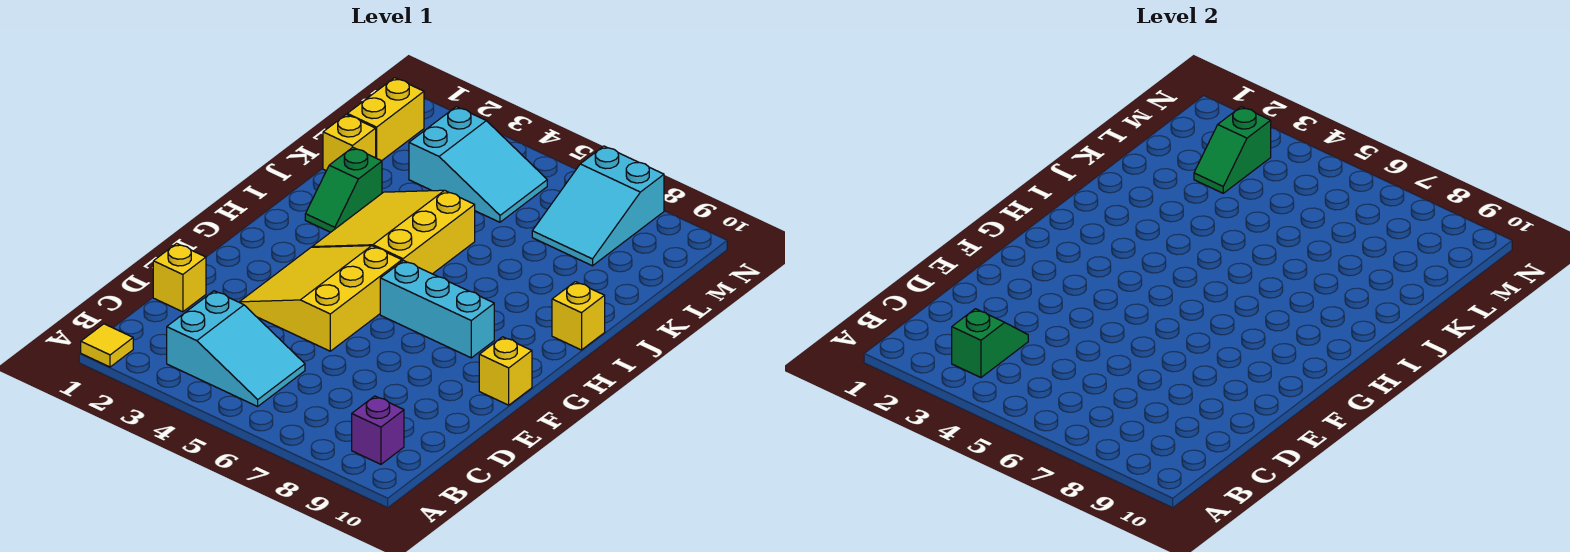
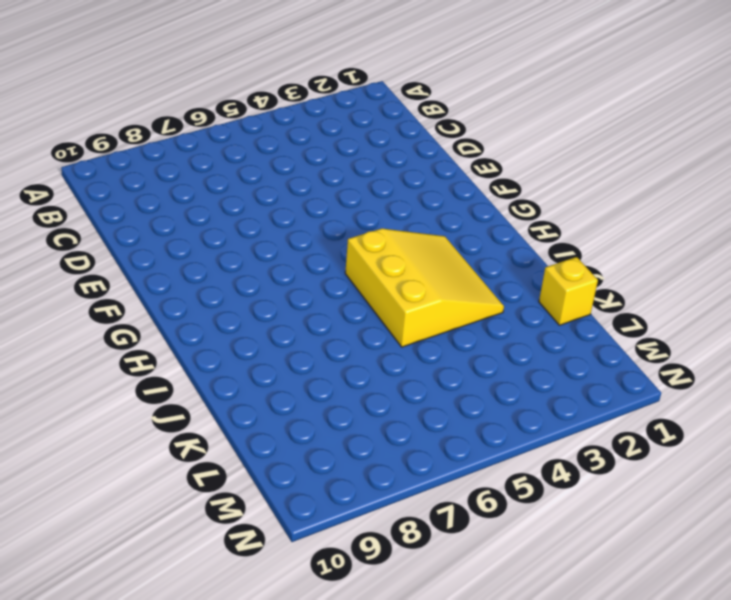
none -> yellow tile A1 level 1
none -> cyan slope B3:C5 level 1 top 3
none -> purple brick B9 level 1

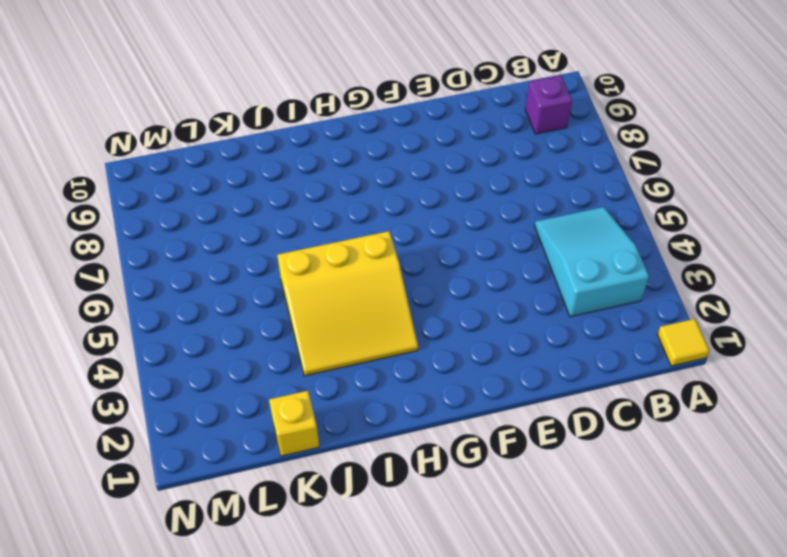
none -> yellow brick D1 level 1
none -> yellow slope E3:G5 level 1 top 5
none -> yellow brick F10 level 1

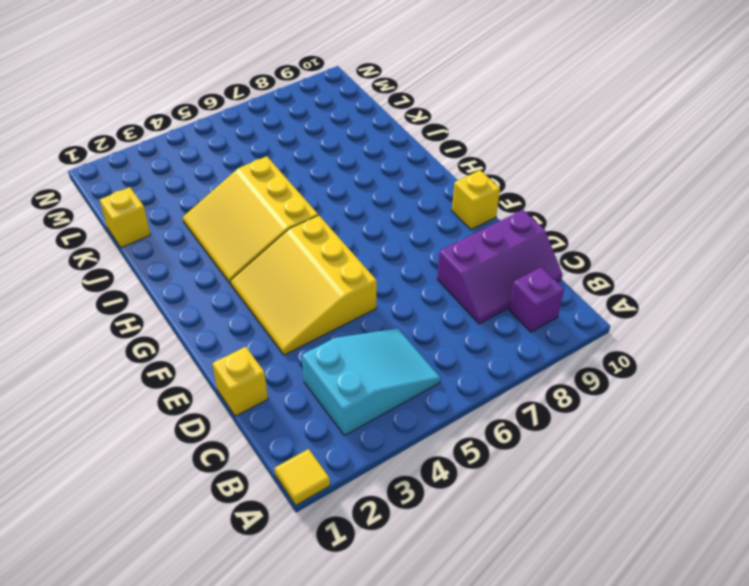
purple slope C8:D10 level 1 top D -> none
none -> cyan brick G6:G8 level 1
none -> green slope I2:J2 level 1 top J
none -> yellow brick I10 level 1

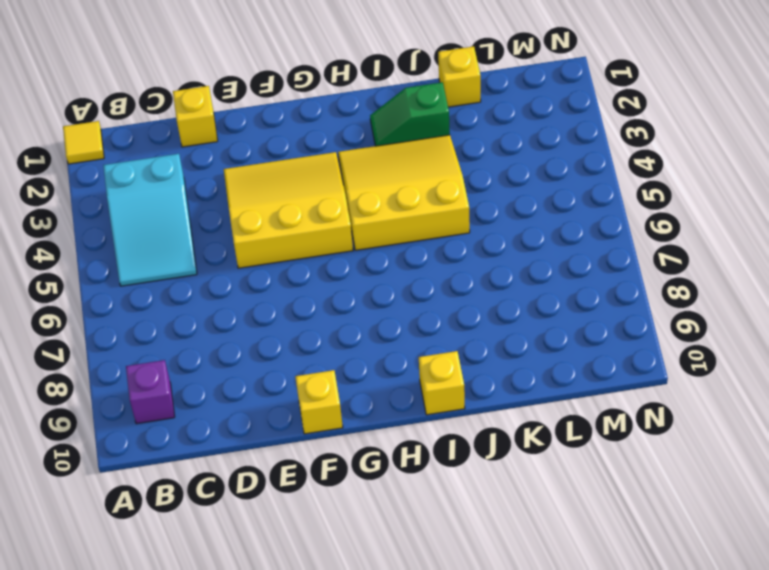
none -> cyan brick G6:G8 level 1
none -> yellow brick L1:M1 level 1
none -> cyan slope L3:M5 level 1 top 3

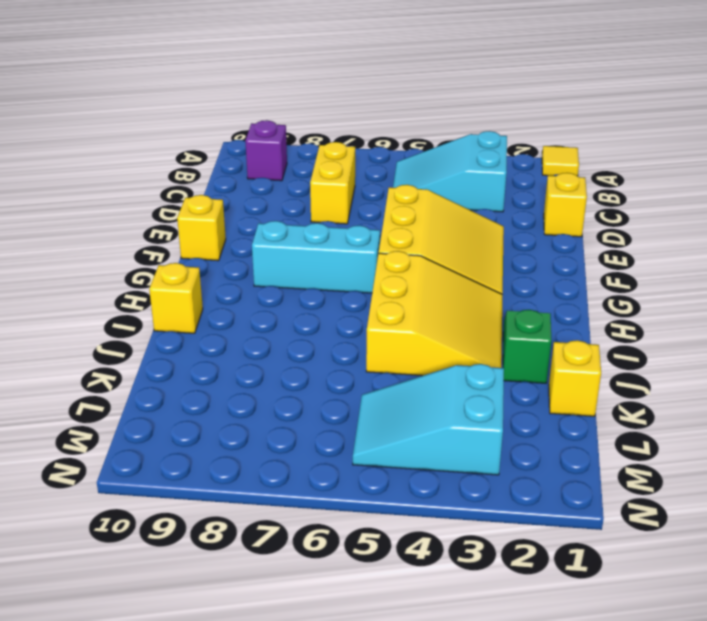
yellow brick C7:D7 level 1 -> yellow brick L1:M1 level 1
none -> cyan slope L7:N8 level 1 top N
none -> green slope B3:C3 level 2 top B
none -> green slope L3:M3 level 2 top M

